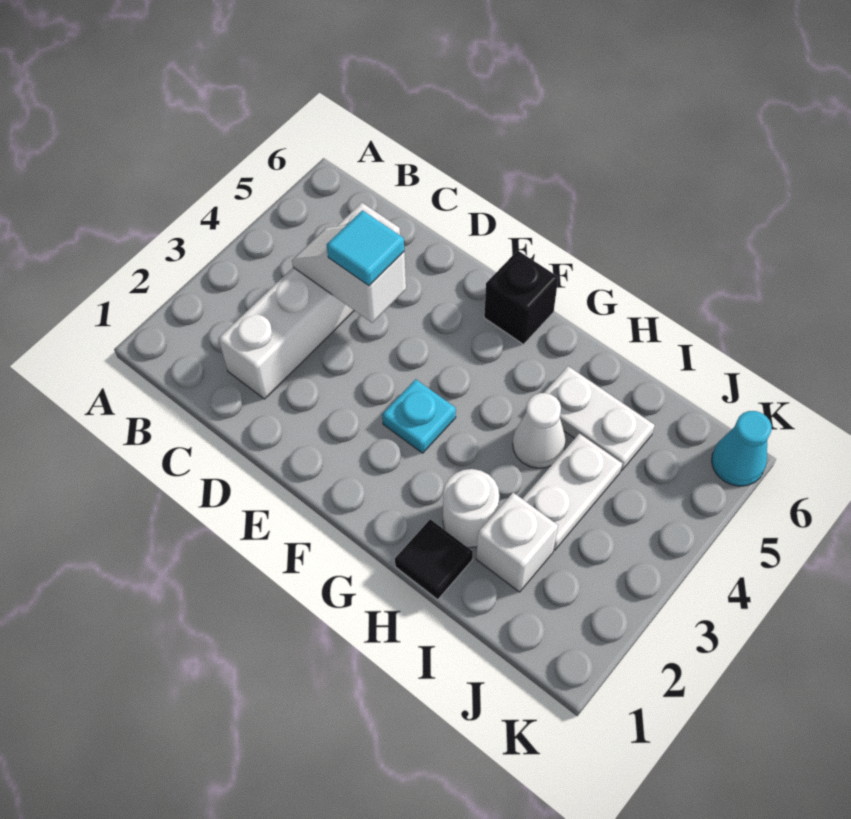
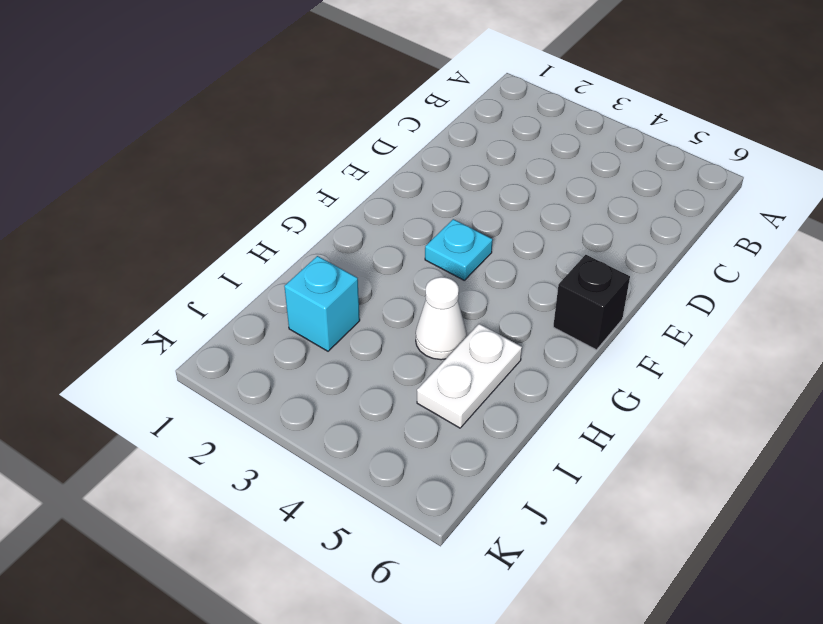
cyan brick I2 level 1 -> white brick I2 level 1
none -> white brick C2:C5 level 1
none -> black tile H1 level 1
none -> white round brick H2 level 1

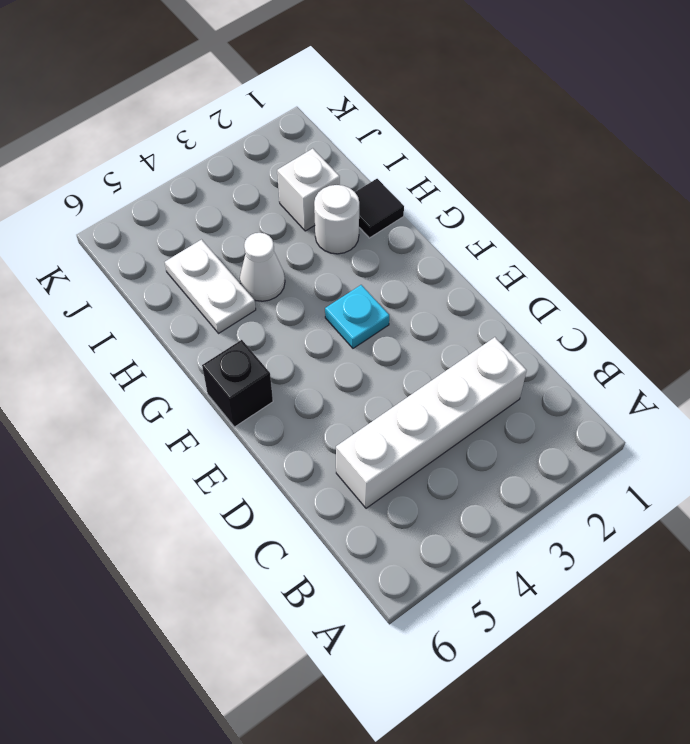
none -> white plate I3:I4 level 1
none -> cyan cone K6 level 1
none -> white slope C4:D4 level 2 top D

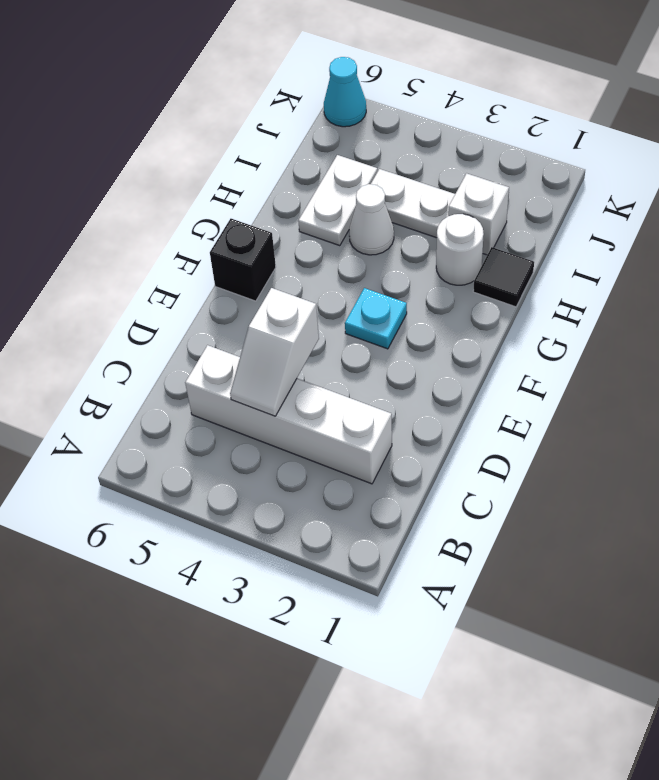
none -> cyan tile D4 level 3

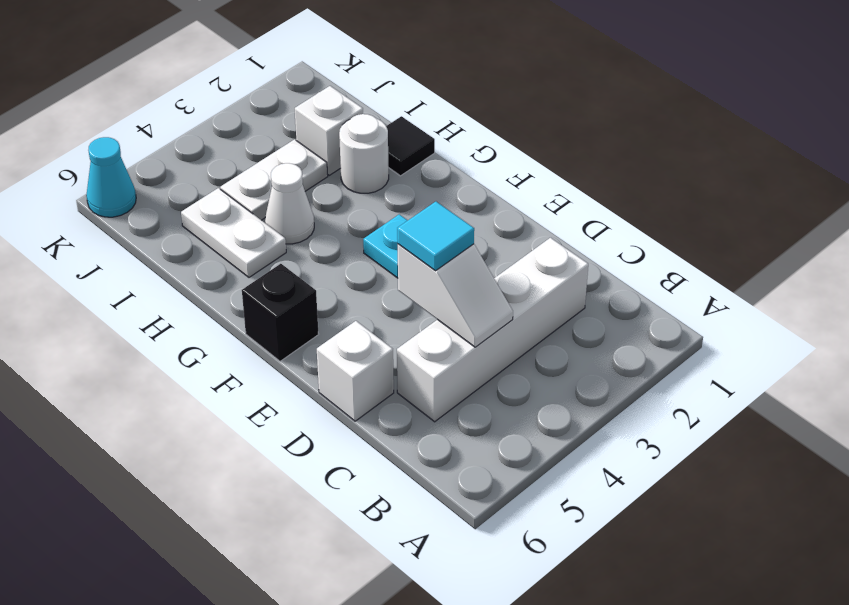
white brick D6 level 1 -> none

